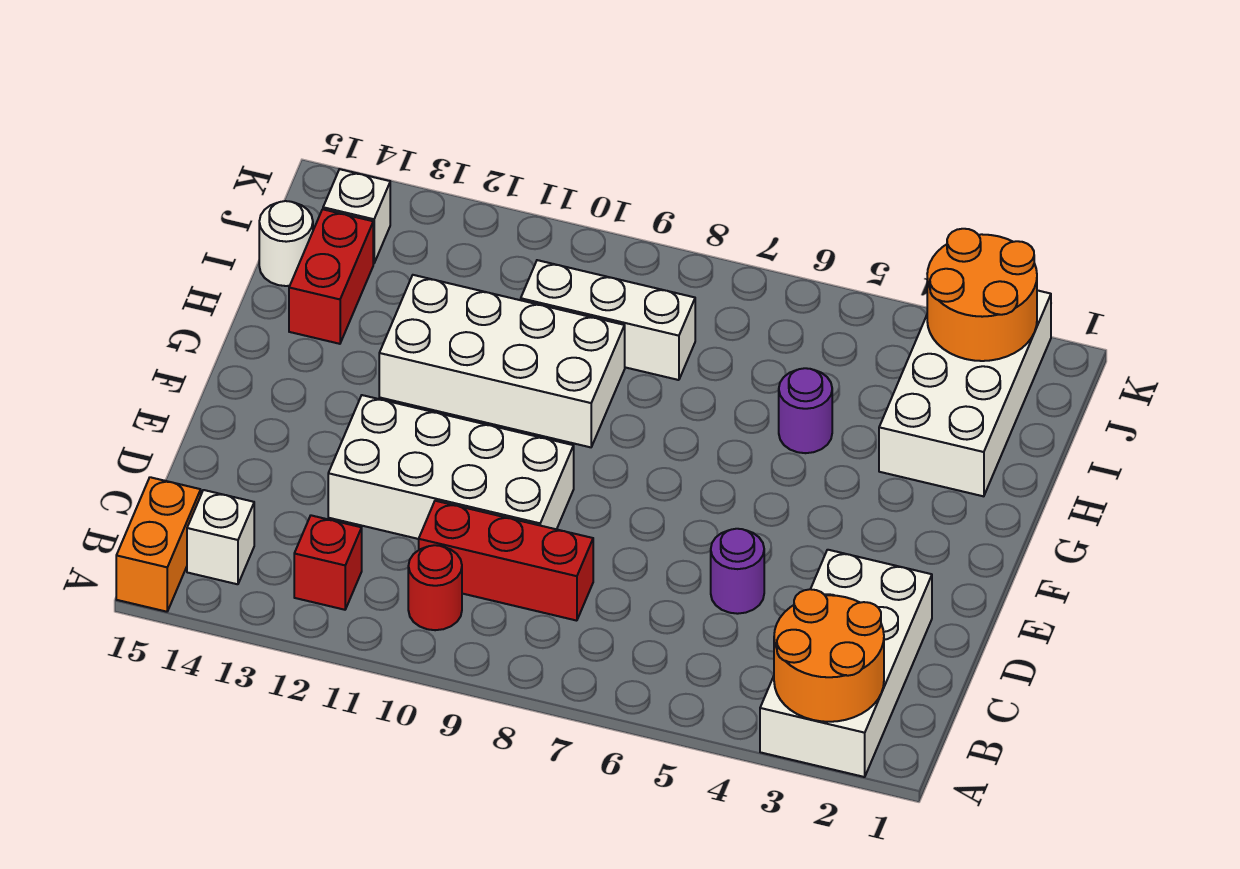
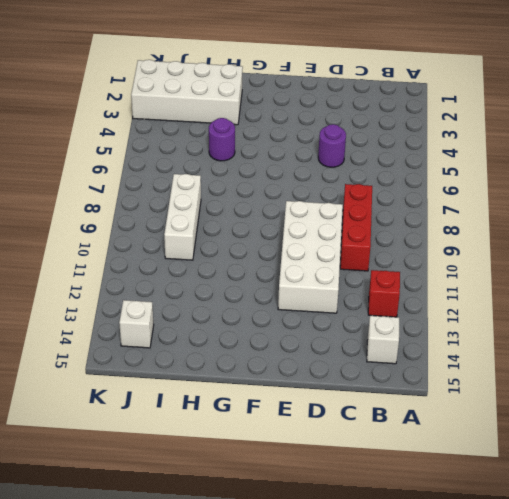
none -> white brick A2:D3 level 1
none -> orange brick A15:B15 level 1
none -> red round brick B10 level 1

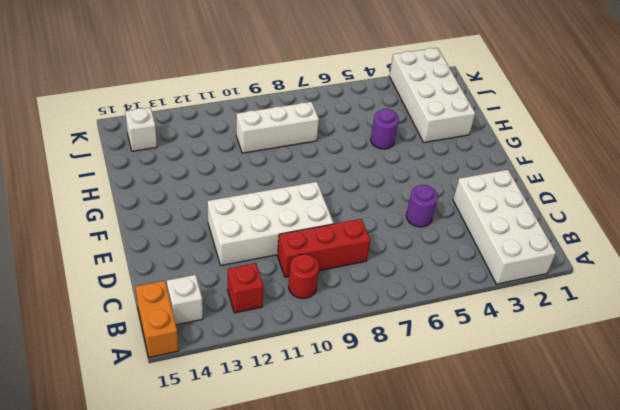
none -> white brick G9:H12 level 1
none -> red brick H14:I14 level 1
none -> white round brick I15 level 1

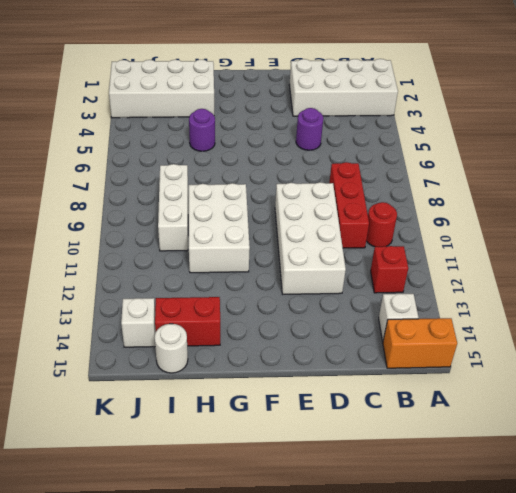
white brick G9:H11 level 1 -> white brick G9:H12 level 1
none -> orange round brick A2:B3 level 2
none -> orange round brick J2:K3 level 2

